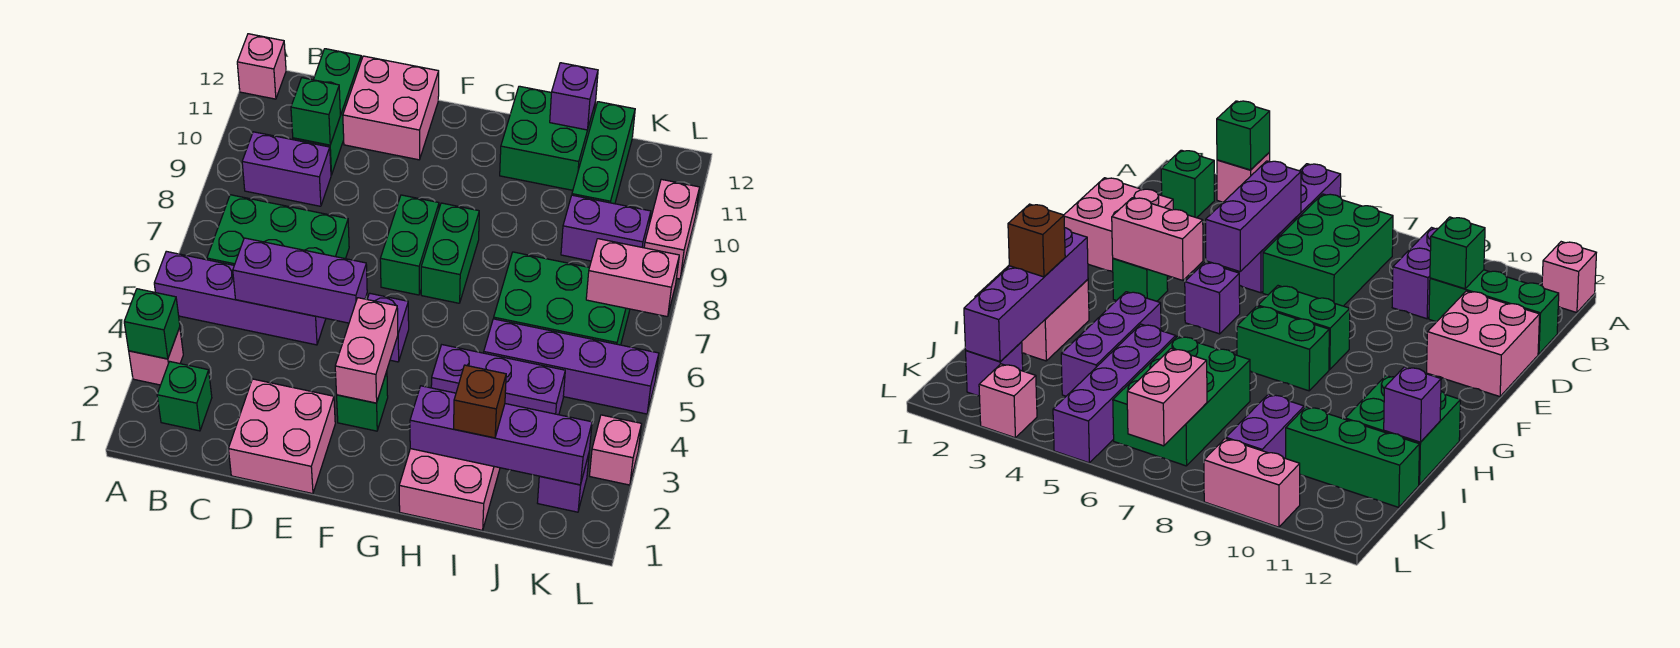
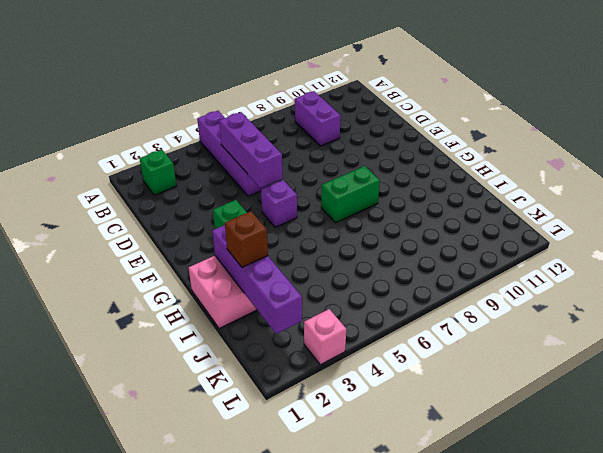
none -> pink brick A3 level 1
none -> pink brick A12 level 1
none -> green brick B6:D7 level 1
none -> green brick C10:C12 level 1

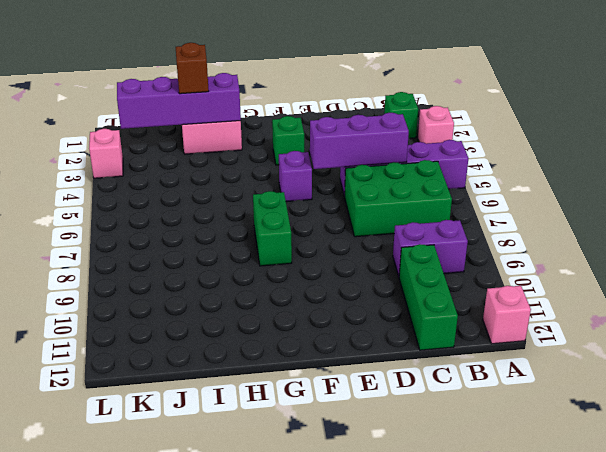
none -> pink brick D1:E2 level 1
none -> pink brick D11:E12 level 1
none -> green brick F7:F8 level 1
none -> purple brick H4:J4 level 1

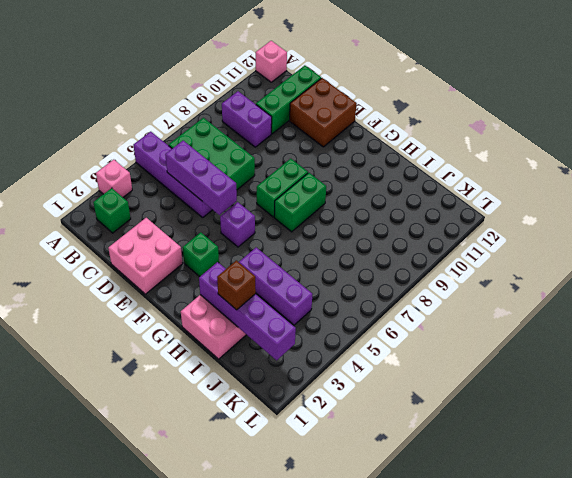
brown brick D11:E12 level 1 -> pink brick D11:E12 level 1
none -> green brick H11:I12 level 1
none -> purple brick I5:L5 level 1
none -> green brick I6:K7 level 1
none -> purple brick J9:K9 level 1

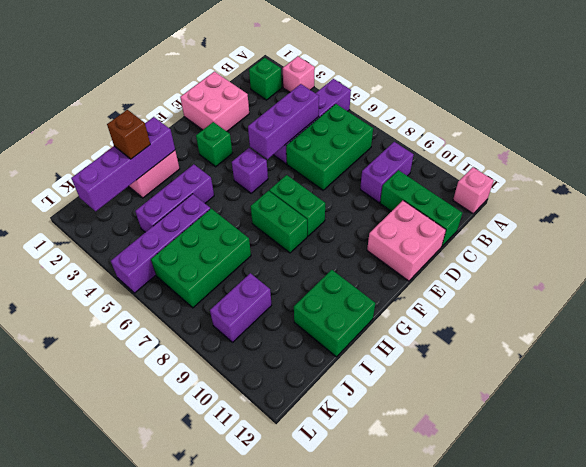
none -> green brick J10:J12 level 1
none -> purple brick K2 level 1
none -> pink brick L3 level 1
none -> pink brick L9:L10 level 1

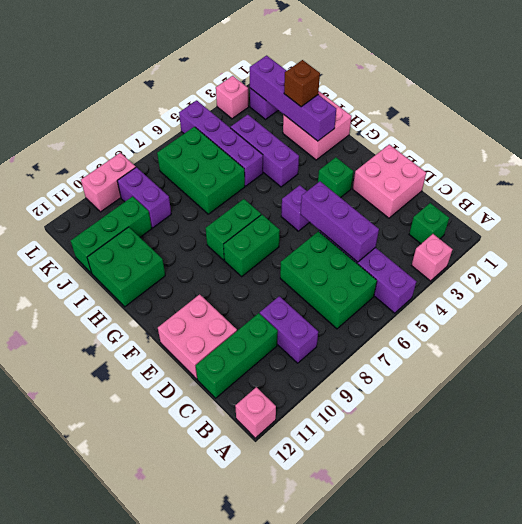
none -> green brick A3 level 2
none -> green brick C10 level 2
none -> pink brick F3:F4 level 2
none -> purple brick I12 level 2

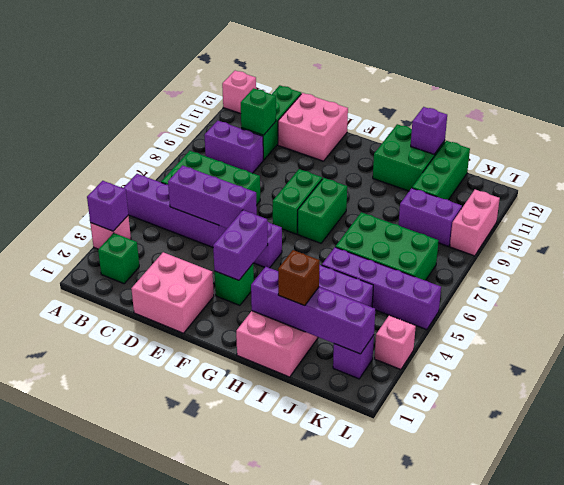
purple brick A3 level 2 -> green brick A3 level 2
purple brick F3:F4 level 2 -> pink brick F3:F4 level 2
none -> pink brick K7:L7 level 2

